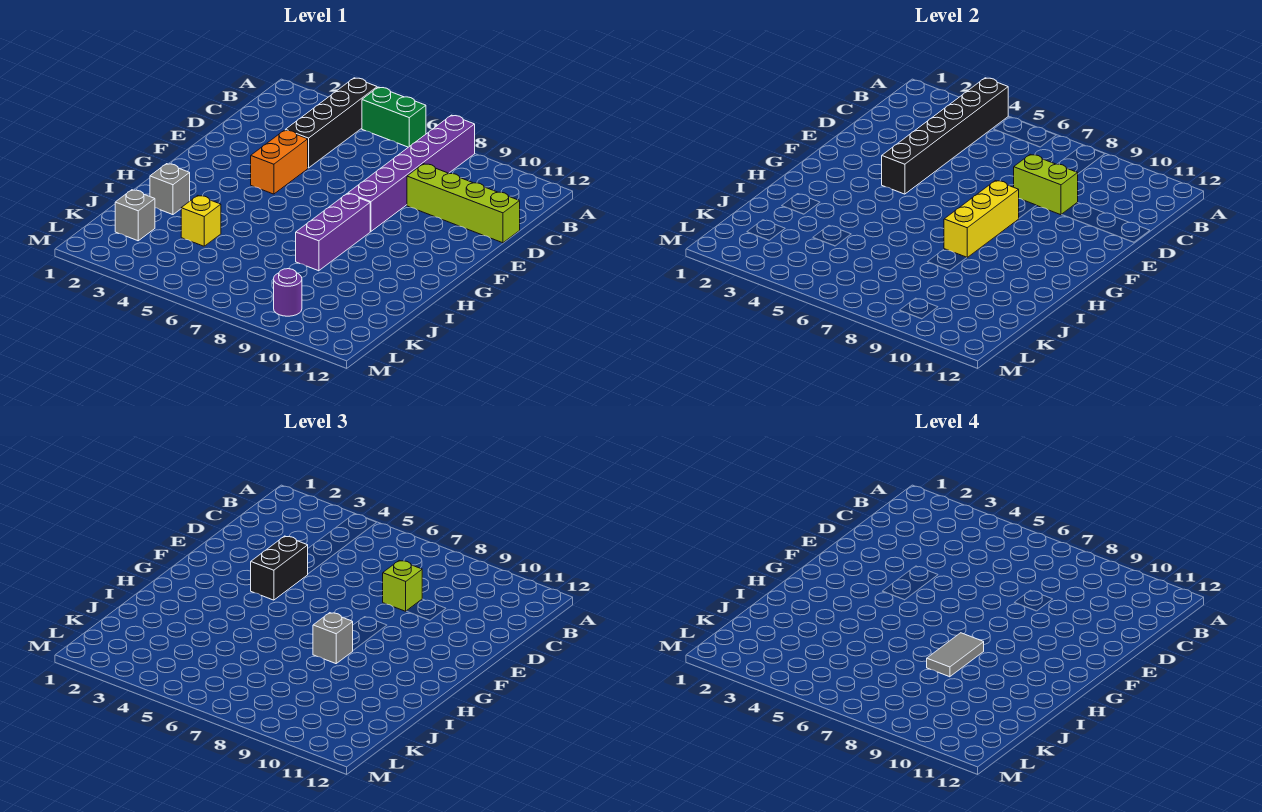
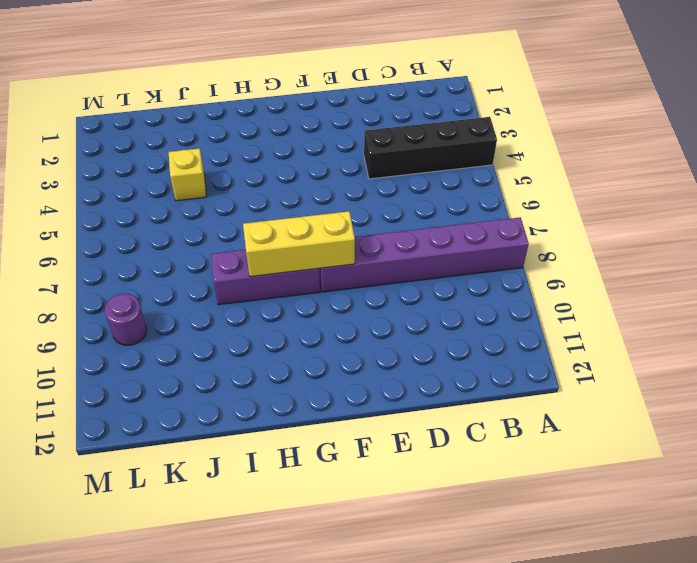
none -> green brick A5:A6 level 1
none -> lime brick D9:D12 level 1
none -> orange brick E4:F4 level 1

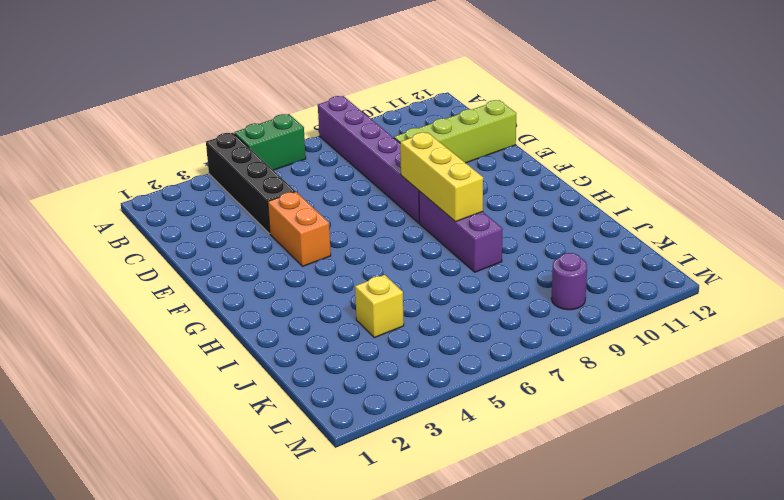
none -> grey brick I2 level 1
none -> grey brick K2 level 1
none -> black brick A4:F4 level 2

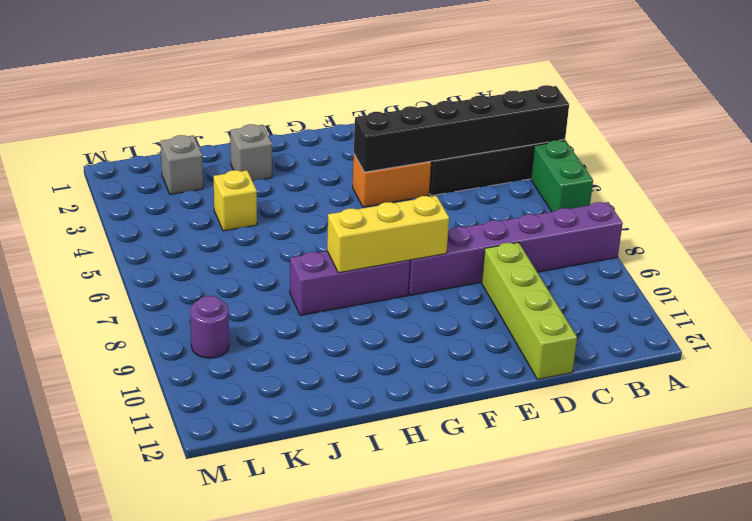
none -> lime brick D8:D9 level 2
none -> lime brick D8 level 3
none -> black brick E4:F4 level 3

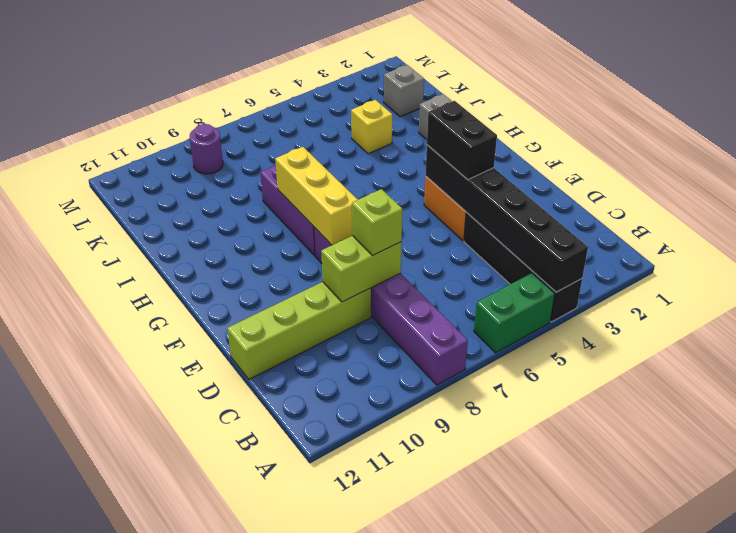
none -> grey brick H8 level 3
none -> grey tile H8:I8 level 4

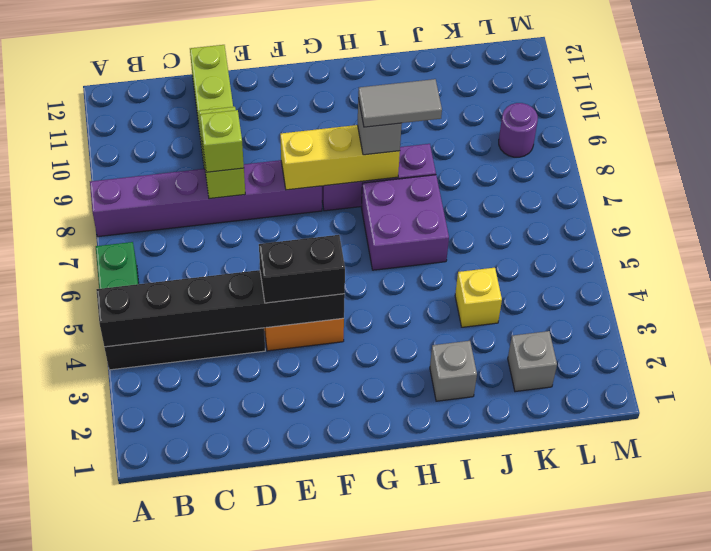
purple brick H6:I7 level 1 -> none

